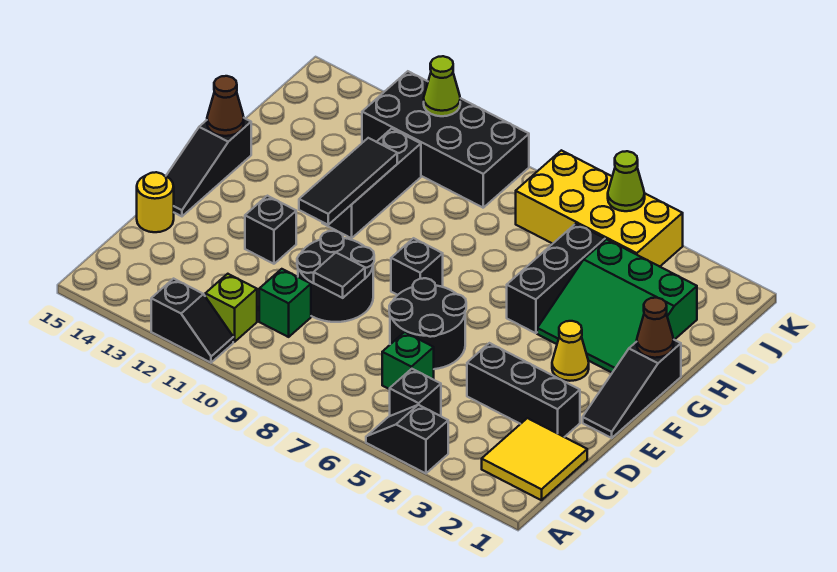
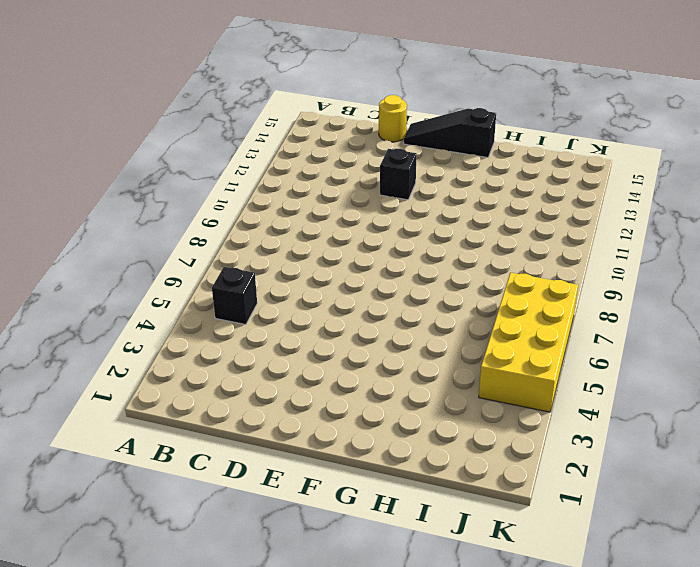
none -> black slope A4:A5 level 1 top 4
none -> black slope A11:A12 level 1 top 12
none -> yellow tile B1:C2 level 1

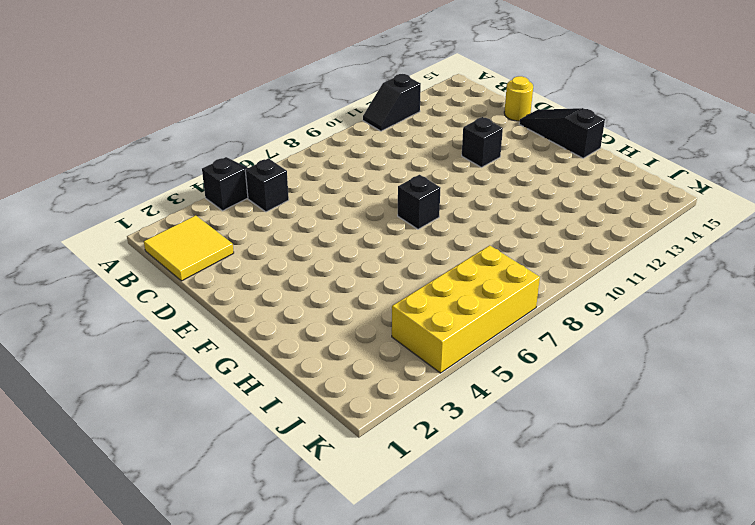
none -> lime brick B11 level 1
none -> green brick C6 level 1
none -> green brick C10 level 1

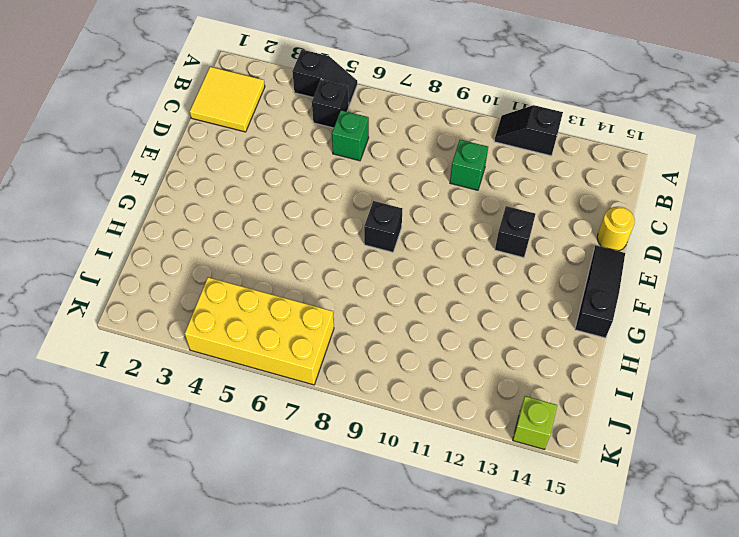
lime brick K14 level 1 -> lime brick B11 level 1
none -> black brick D2:D4 level 1
none -> black round brick D6:E7 level 1
none -> black round brick D9:E10 level 1

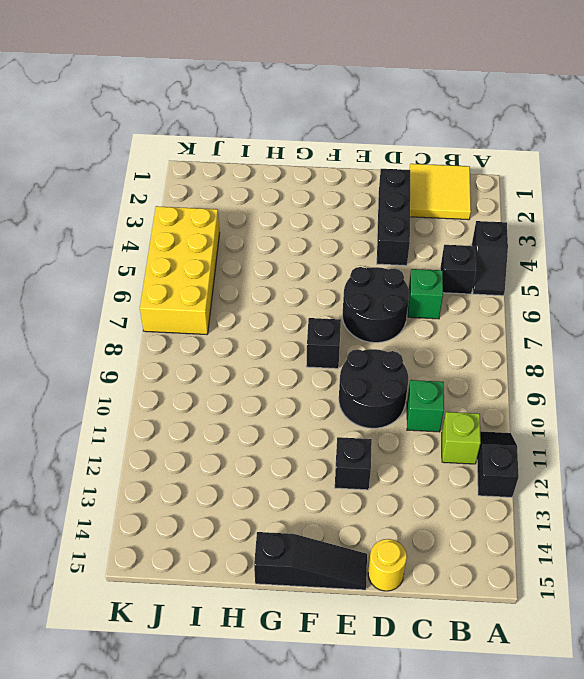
none -> black slope E1:G1 level 1 top G
none -> yellow cone F3 level 1
none -> green slope G2:I4 level 1 top I

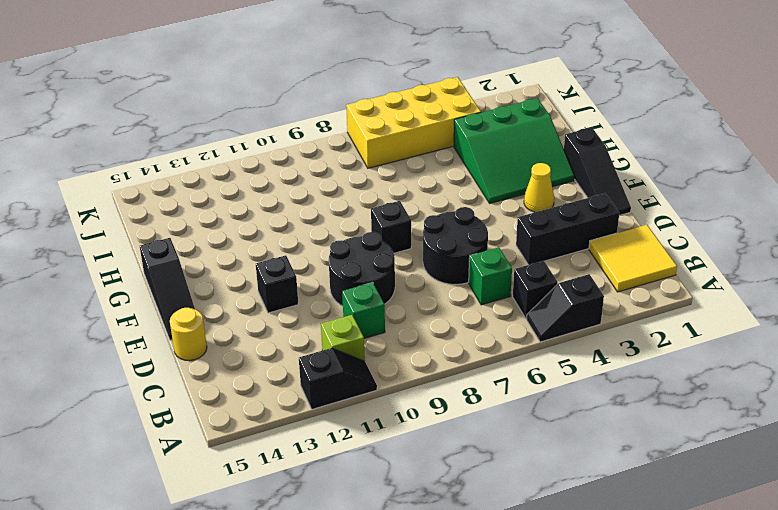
none -> black brick G5:I5 level 1
none -> black brick G11:I11 level 1
none -> black brick J9:K12 level 1

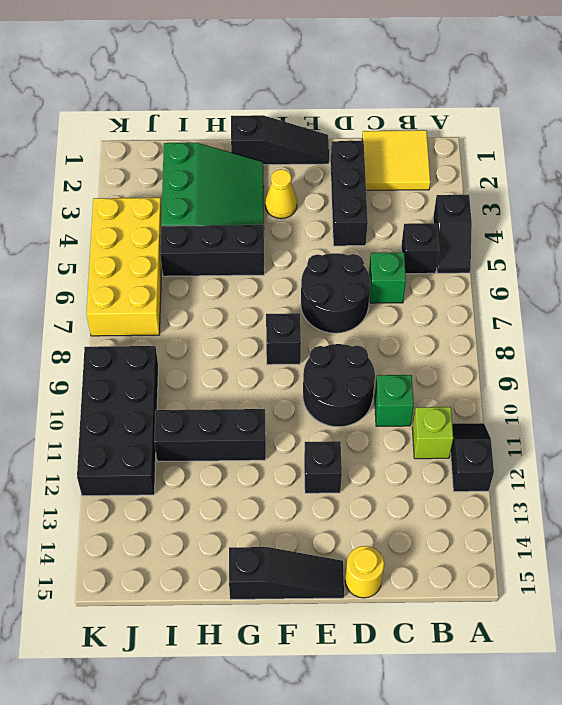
none -> black tile D9 level 2
none -> black tile F11:H11 level 2
none -> brown cone G1 level 2

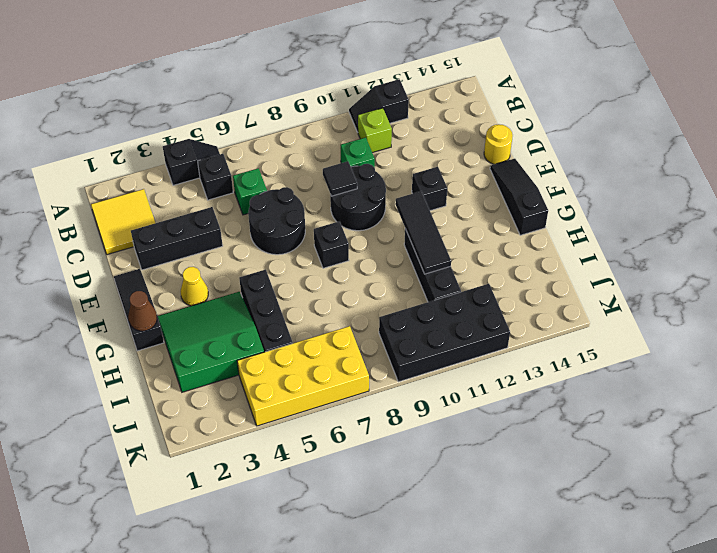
none -> brown cone G15 level 2
none -> lime cone K5 level 2
none -> lime cone K11 level 2

